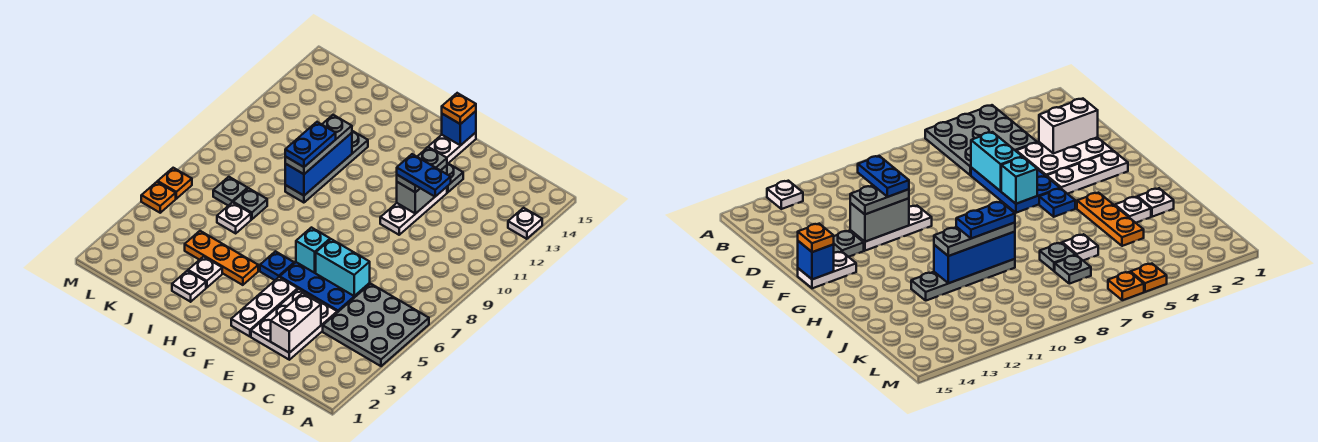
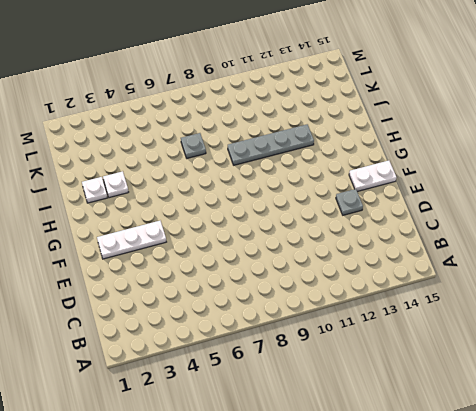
none -> grey plate A4:C6 level 1
none -> white plate A13 level 1
none -> white plate D2:E4 level 1

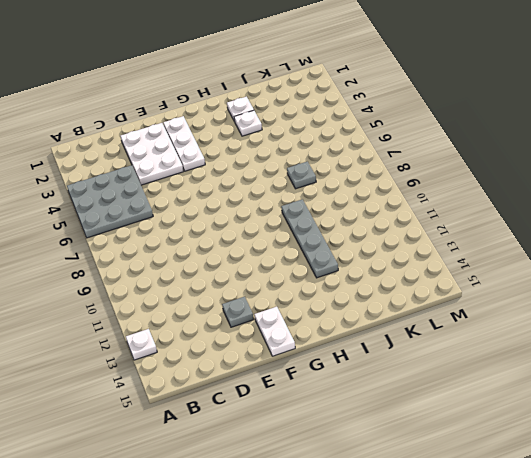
none -> blue plate D5:F6 level 1
none -> white plate E10:E12 level 1
none -> blue plate G5 level 1

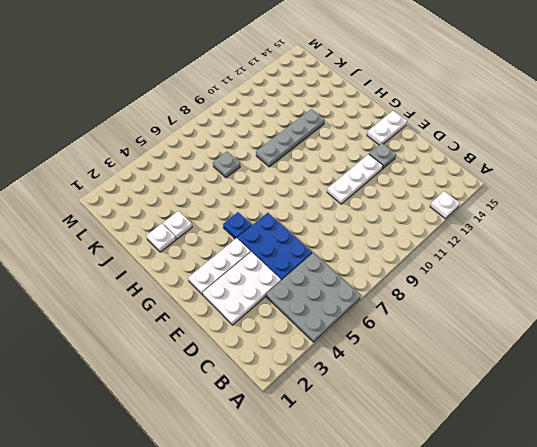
none -> orange plate H4:J4 level 1
none -> white plate J6 level 1
none -> grey plate K7 level 1

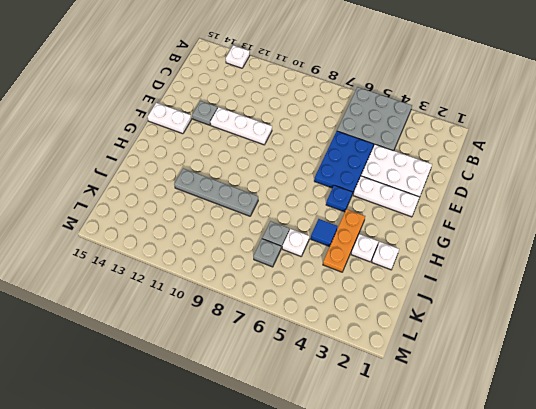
blue tile I5 level 1 -> none
none -> orange plate M5 level 1
none -> orange plate M6 level 1
none -> white brick D2:D3 level 2

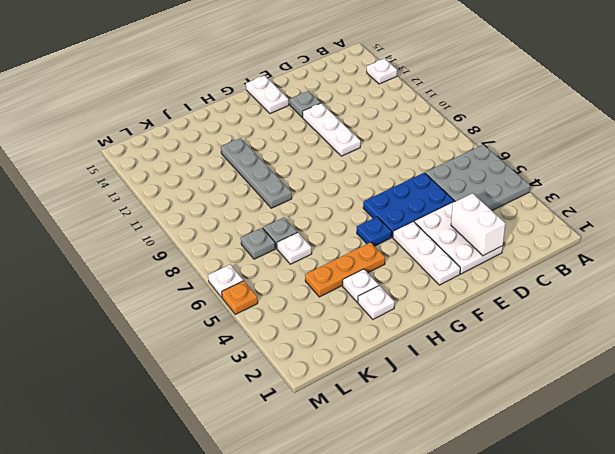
white plate M6 level 1 -> orange plate M6 level 1
none -> cyan brick D6:E6 level 2
none -> grey brick E11:E12 level 2
none -> cyan brick F6 level 2

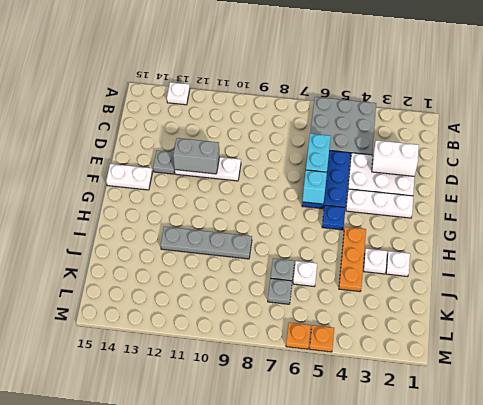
none -> blue brick F15 level 2
none -> blue brick I9:I11 level 2
none -> grey plate E11:E12 level 3

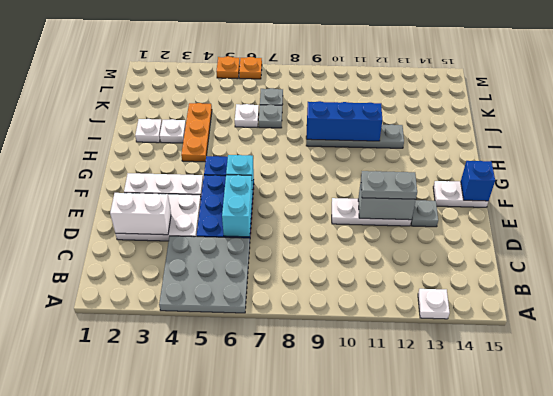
none -> orange plate F15 level 3
none -> grey plate I9:I11 level 3
none -> blue plate D11:E11 level 4

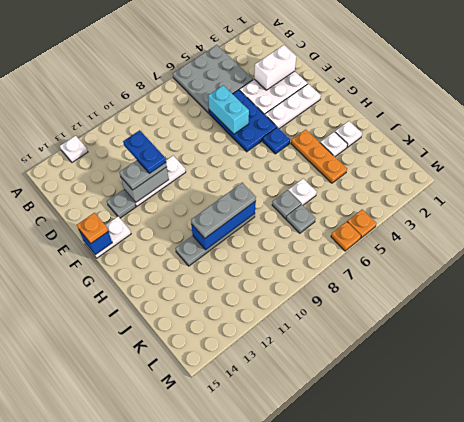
none -> cyan brick F6 level 2
none -> blue plate I9:I10 level 4

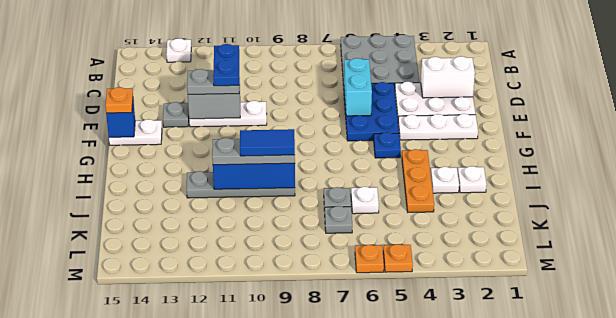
blue tile I9:I10 level 4 -> blue plate I9:I10 level 4
none -> cyan brick F6 level 2

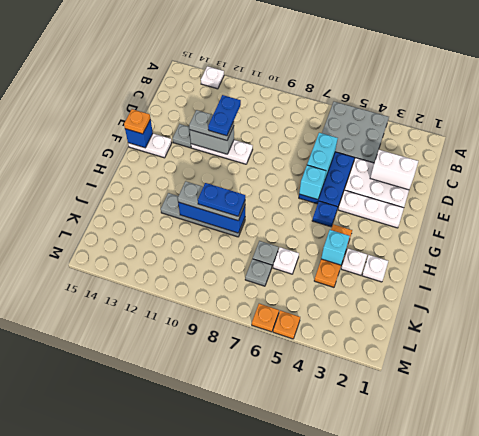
cyan brick I4 level 2 -> none

